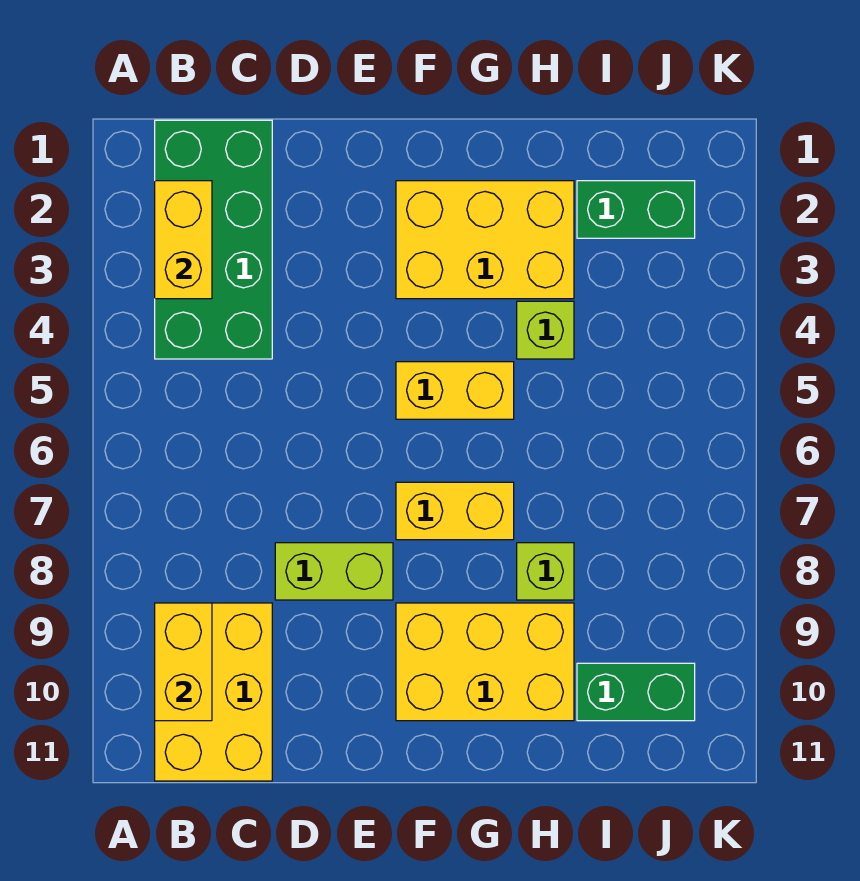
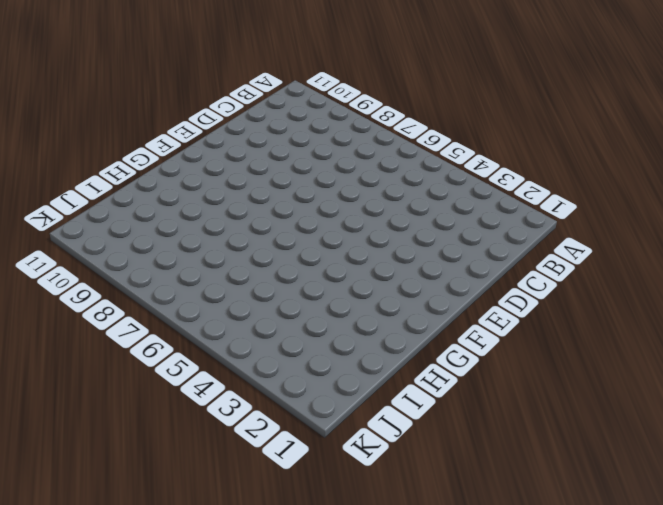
none -> green brick B1:C4 level 1
none -> yellow brick B9:C11 level 1
none -> lime brick D8:E8 level 1

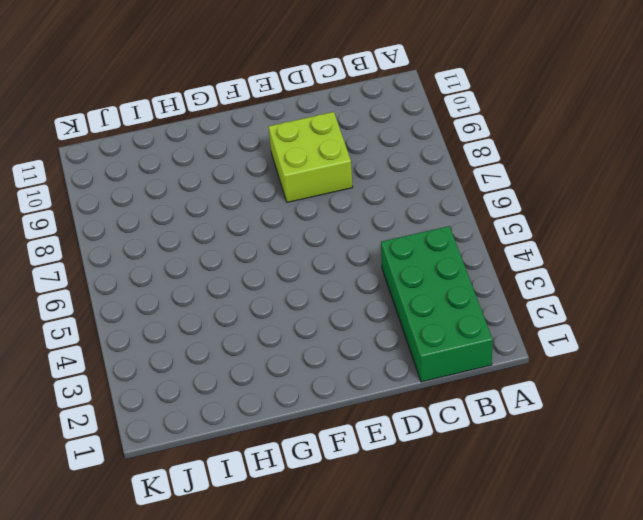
lime brick D8:E9 level 1 -> lime brick D8:E8 level 1
none -> yellow brick B9:C11 level 1
none -> yellow brick F2:H3 level 1
none -> yellow brick F5:G5 level 1

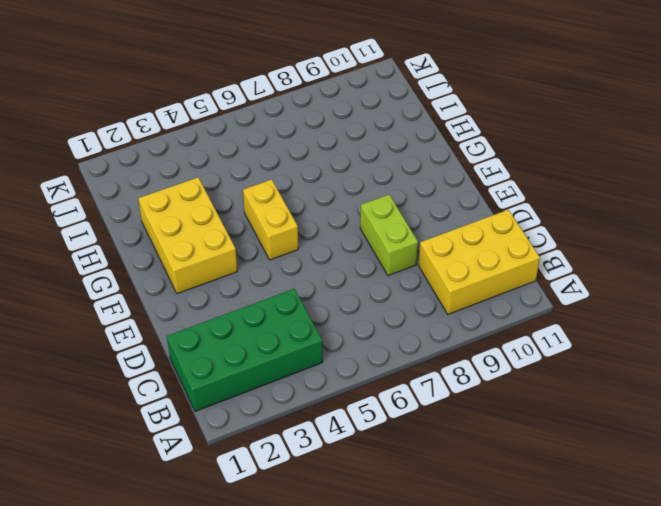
none -> yellow brick F7:G7 level 1
none -> yellow brick F9:H10 level 1
none -> lime brick H4 level 1

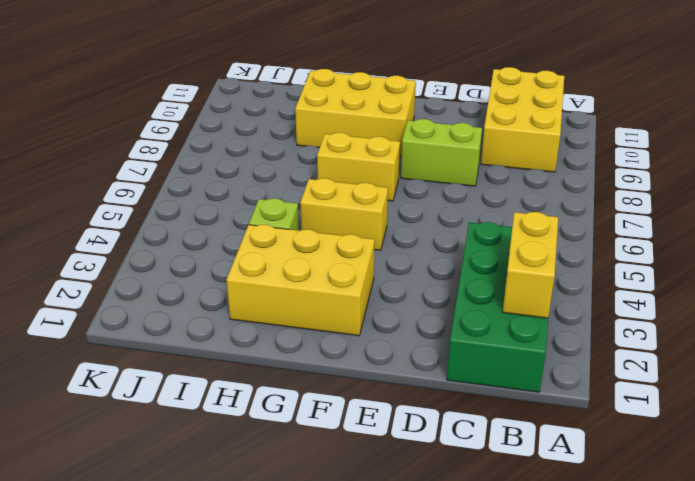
none -> lime brick H8 level 1
none -> green brick I2:J2 level 1
none -> green brick I10:J10 level 1

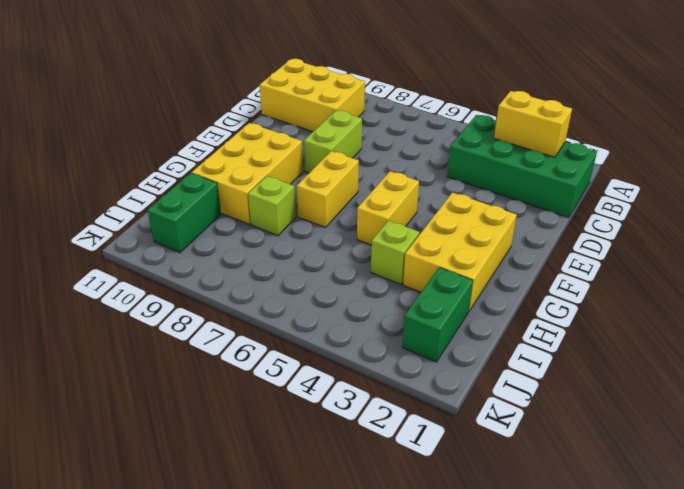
none -> yellow brick B9:B10 level 2

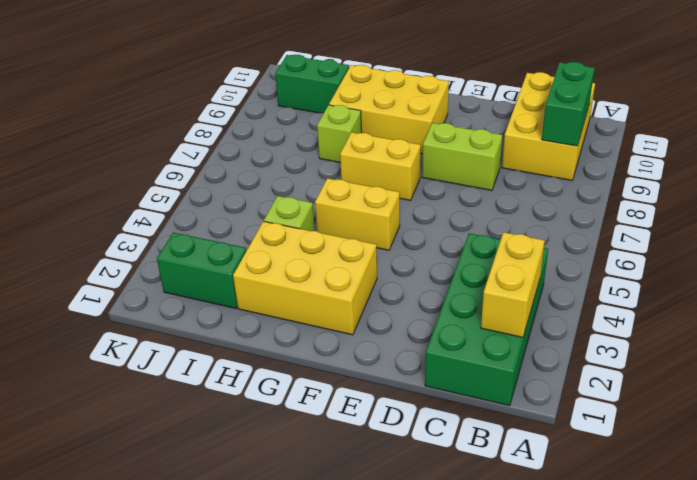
green brick B9:B10 level 2 -> yellow brick B9:B10 level 2

